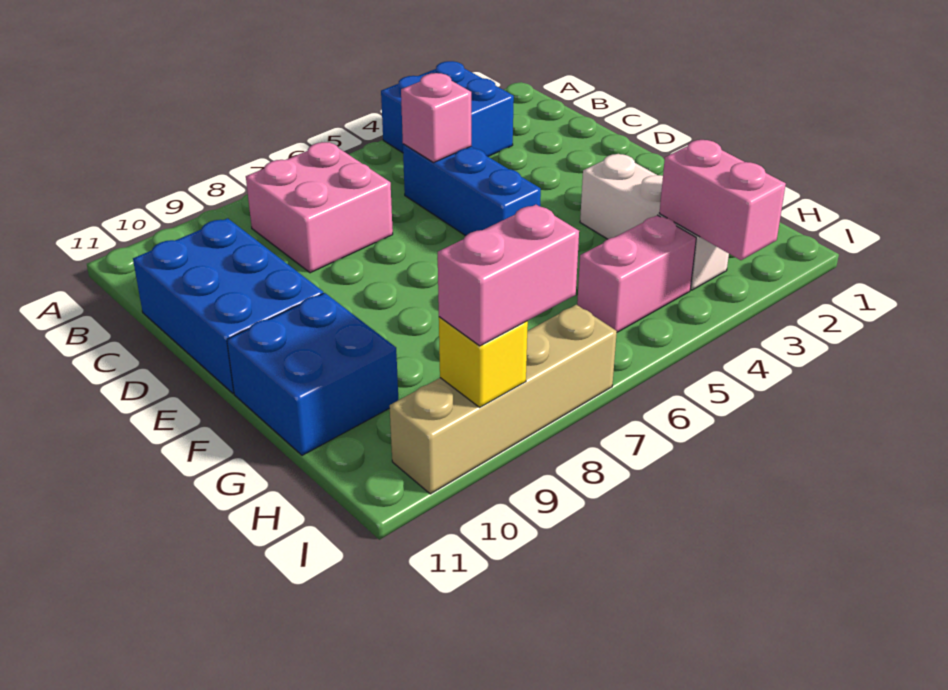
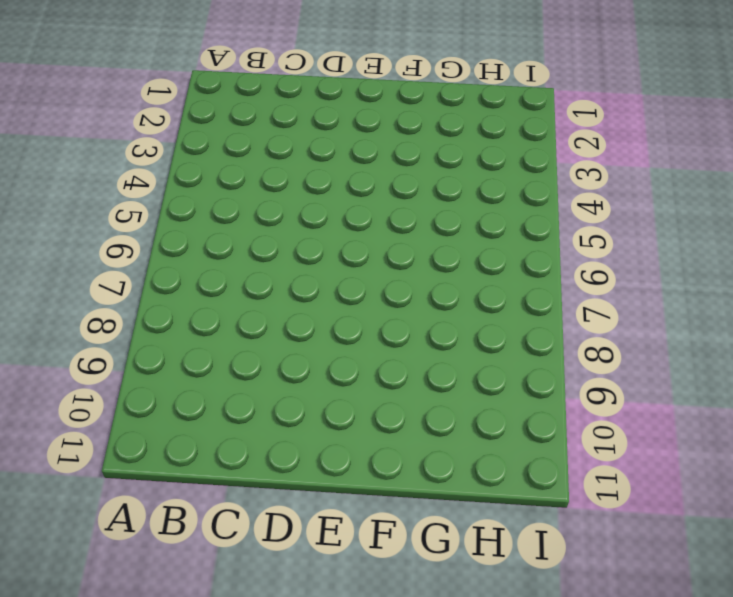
none -> blue brick A3:B4 level 1
none -> pink brick B7:C8 level 1
none -> blue brick C5:E5 level 1

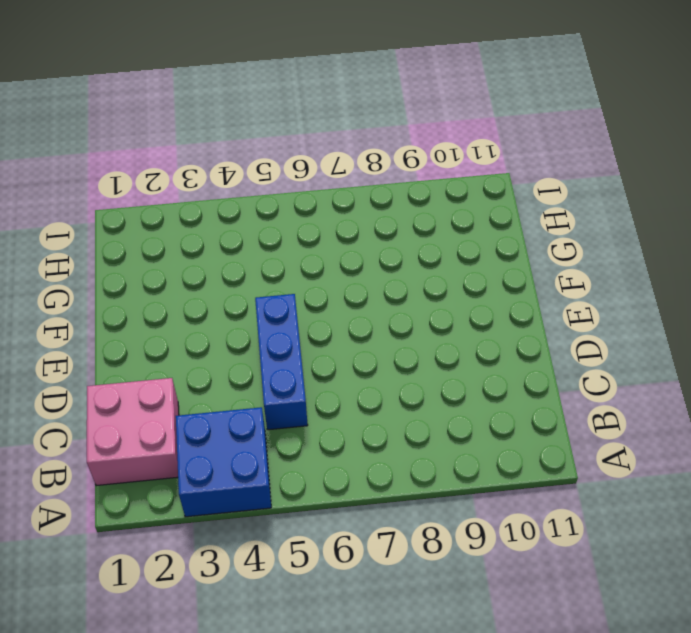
pink brick B1:C2 level 1 -> pink brick B7:C8 level 1
none -> blue brick C10:E11 level 1
none -> white brick F3:H3 level 1
none -> blue brick F10:G11 level 1

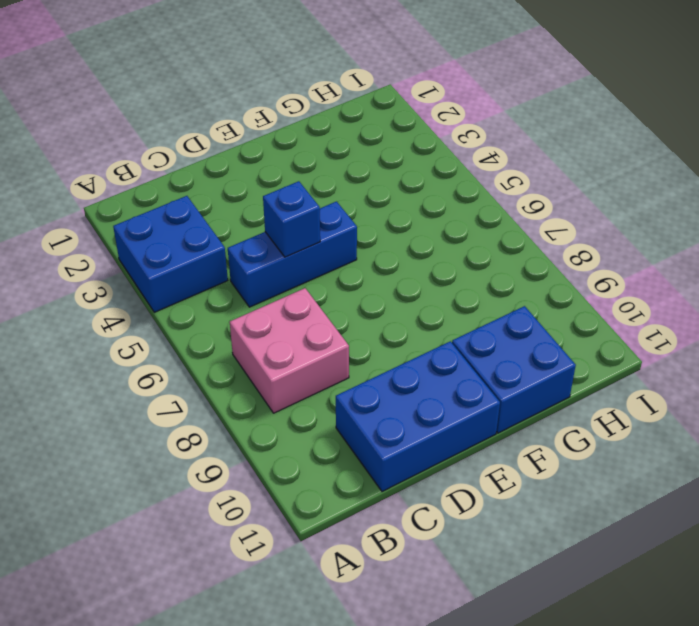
blue brick D5 level 2 -> none
none -> white brick F3:H3 level 1
none -> pink brick H4:H5 level 1
none -> tan brick I7:I10 level 1

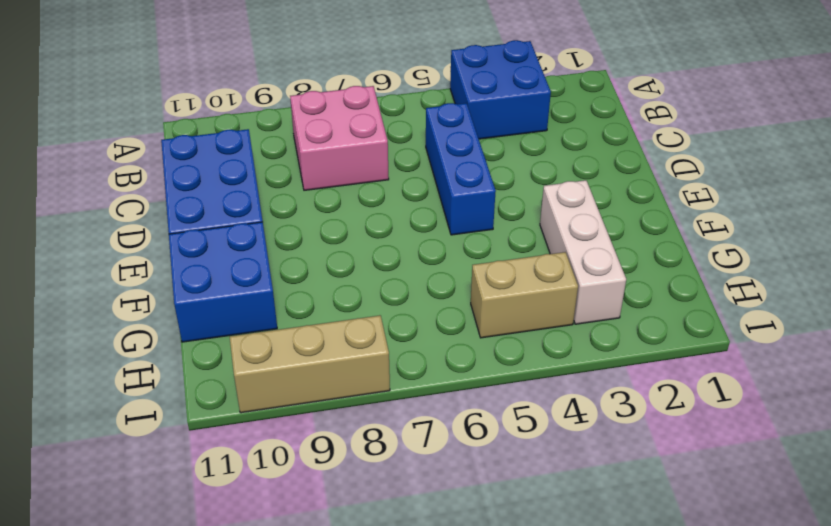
tan brick H4:H5 level 1 -> pink brick H4:H5 level 1
tan brick I8:I10 level 1 -> tan brick I7:I10 level 1
none -> pink brick C5 level 2
none -> pink brick H3:I3 level 2
none -> yellow brick I9 level 2

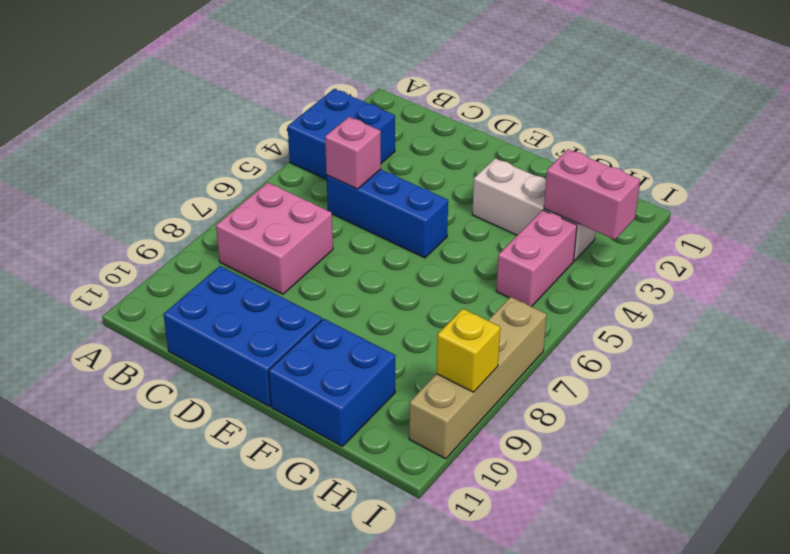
none -> pink brick I8:I9 level 3

